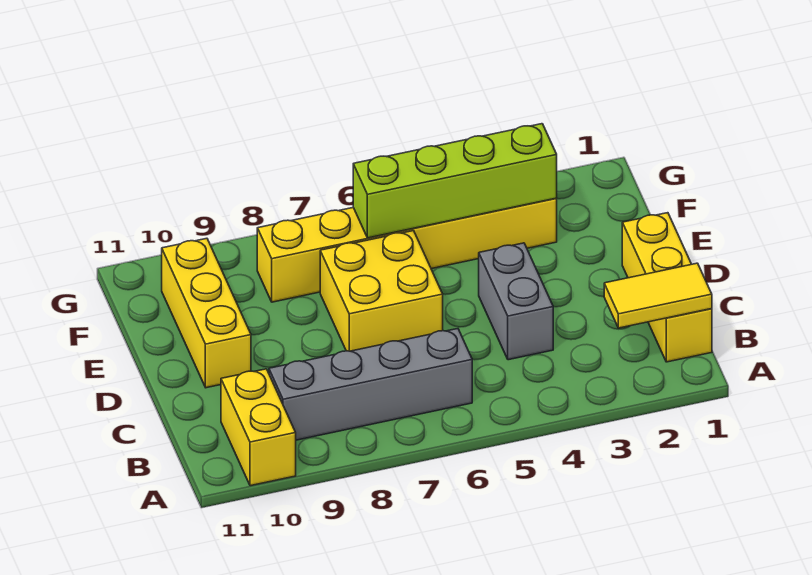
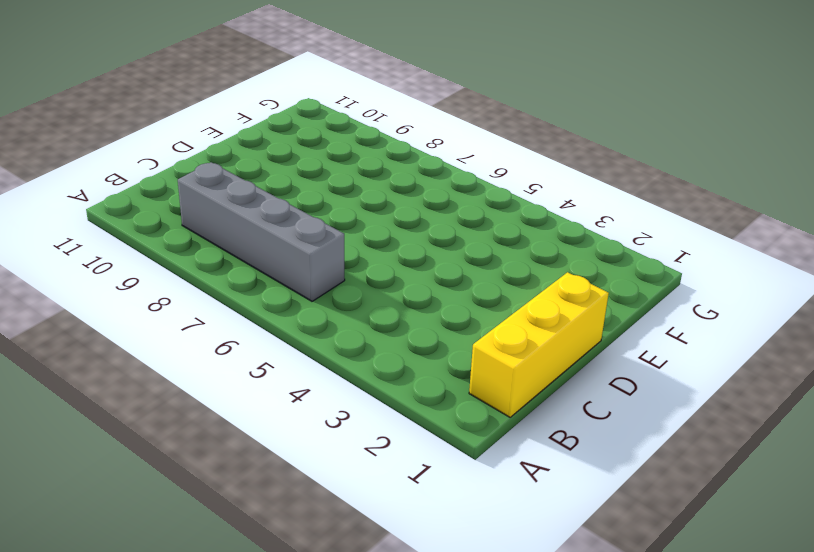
none -> yellow brick A10:B10 level 1
none -> grey brick C4:D4 level 1

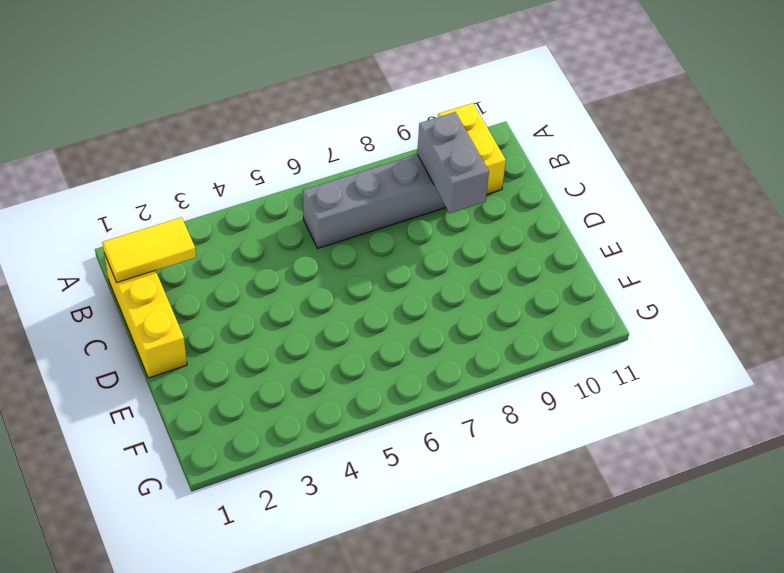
grey brick B9:C9 level 2 -> grey brick C4:D4 level 1
none -> yellow brick D6:E7 level 1
none -> yellow brick D10:F10 level 1

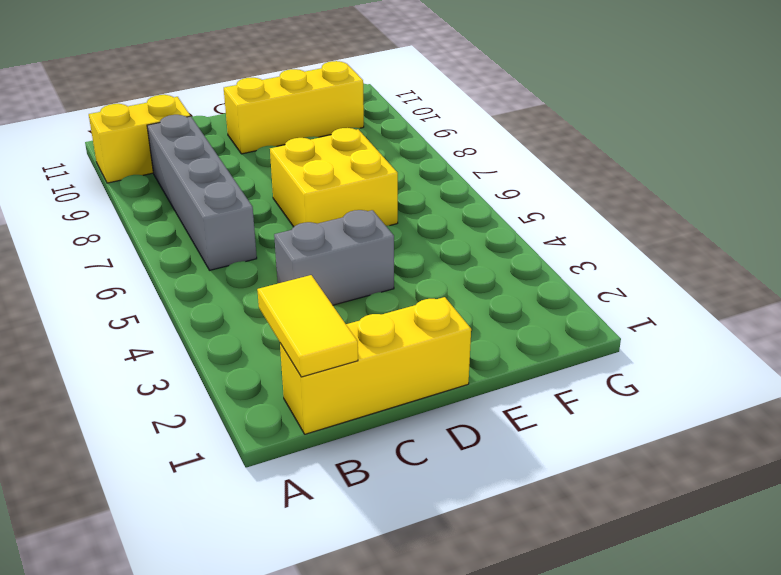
none -> yellow brick F3:F8 level 1
none -> lime brick F3:F6 level 2

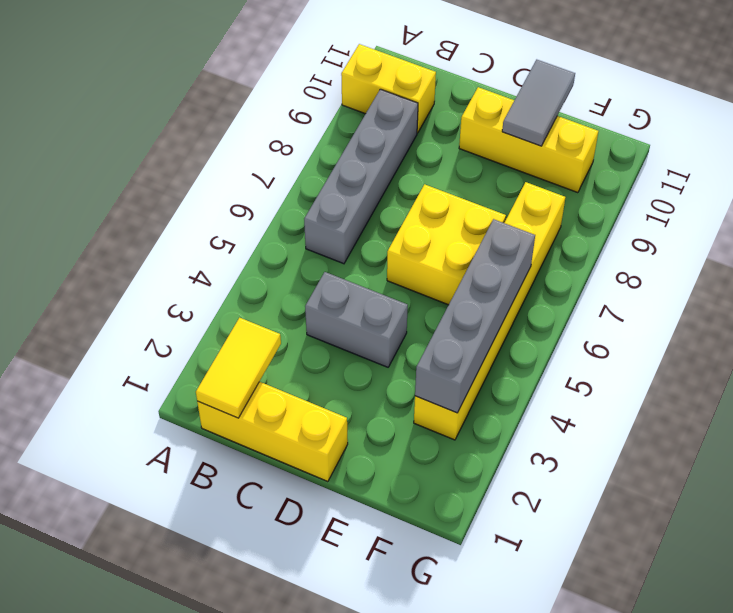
grey tile E10:E11 level 2 -> none
grey brick F3:F6 level 2 -> lime brick F3:F6 level 2

